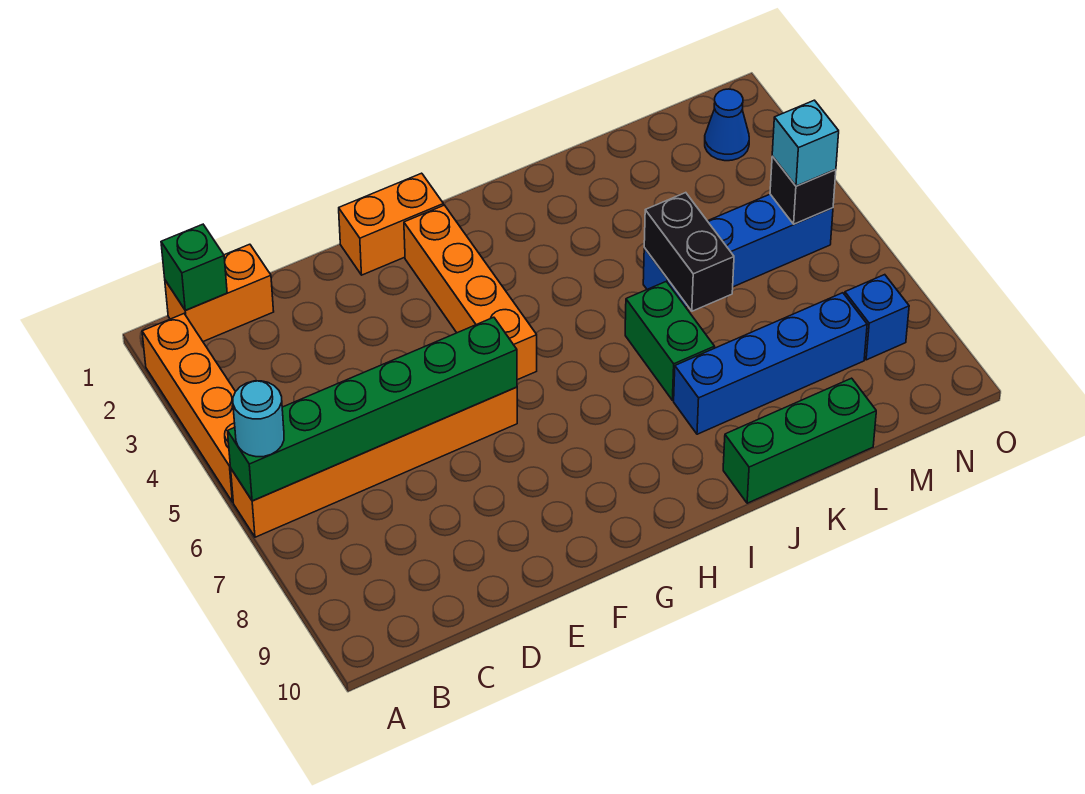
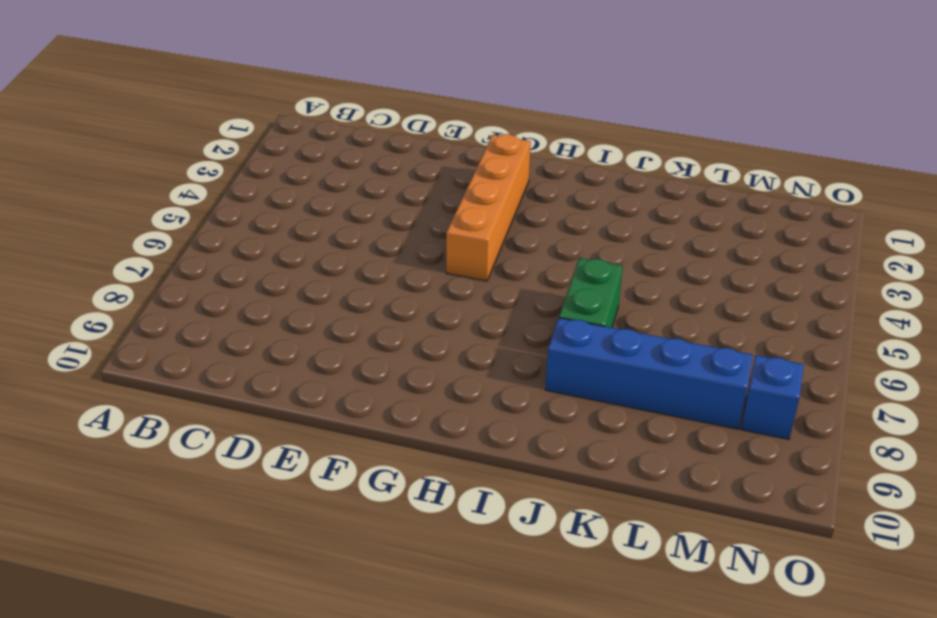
none -> orange brick A2:A5 level 1
none -> orange brick A6:F6 level 1
none -> orange brick B1:C1 level 1

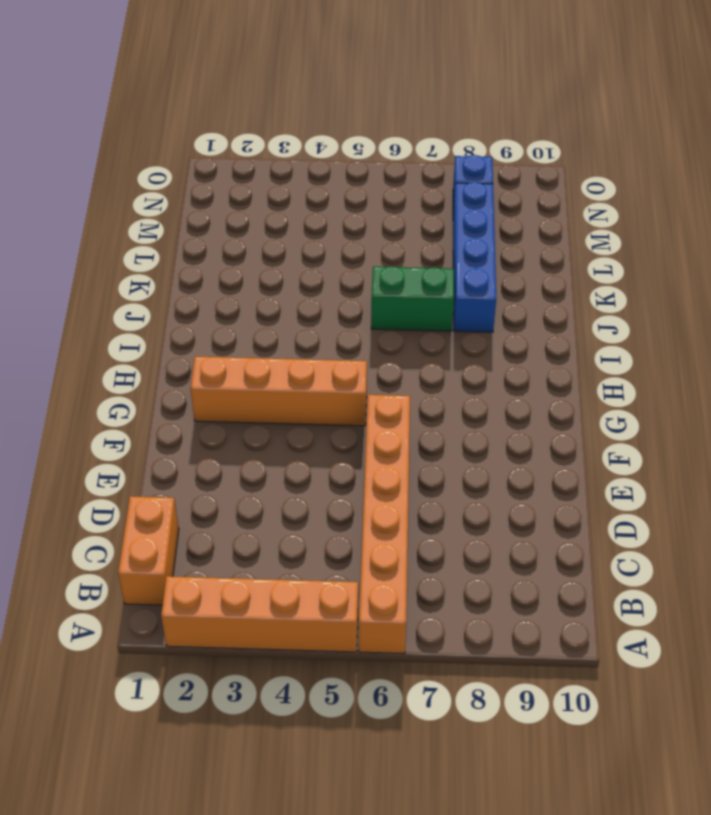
none -> orange brick F1:G1 level 1
none -> green brick J10:L10 level 1
none -> blue brick K5:N5 level 1

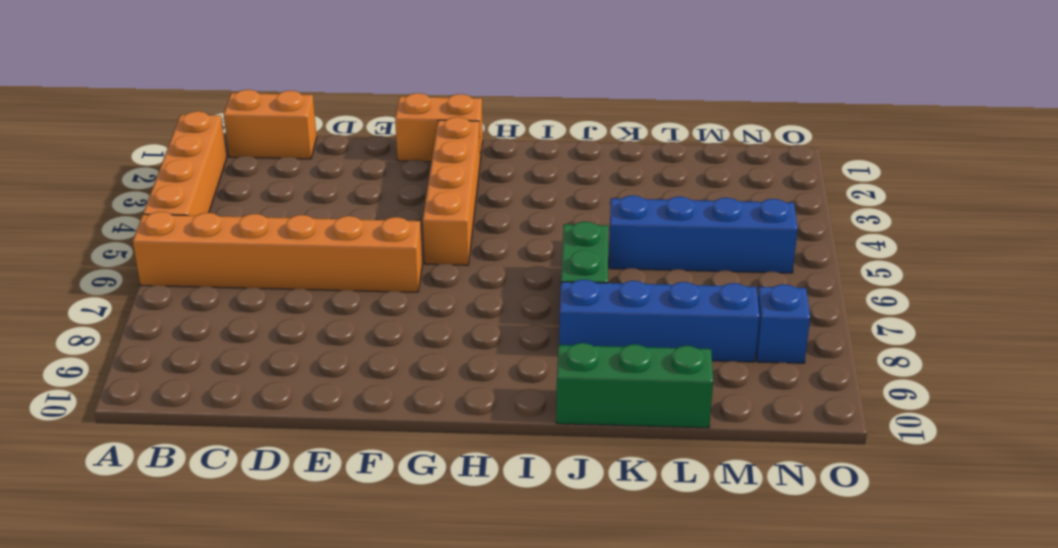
none -> blue cone N2 level 1
none -> green brick A6:F6 level 2
none -> green brick B1 level 2

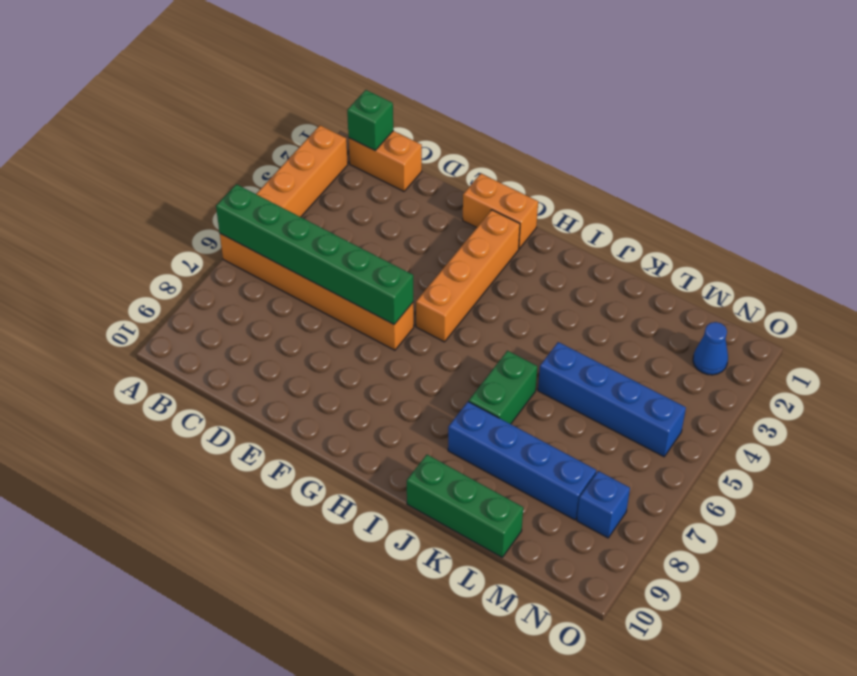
none -> black brick K5:K6 level 2
none -> black brick N5 level 2
none -> cyan round brick A6 level 3

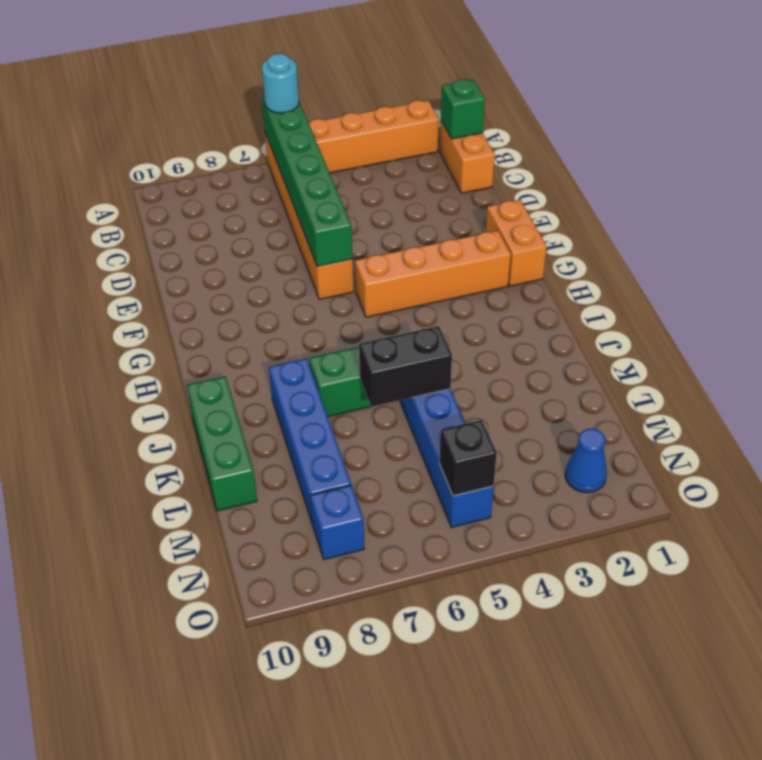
none -> cyan brick N5 level 3

